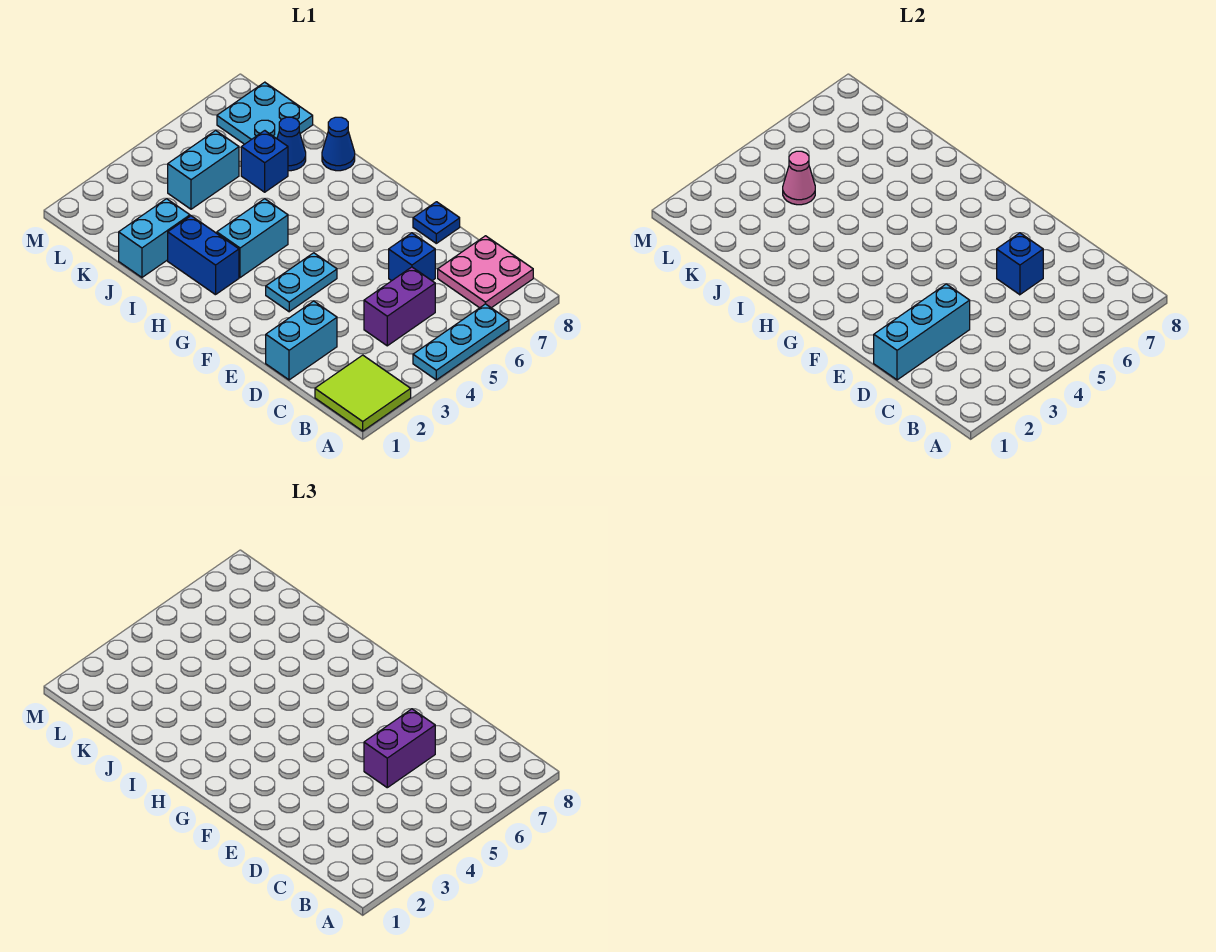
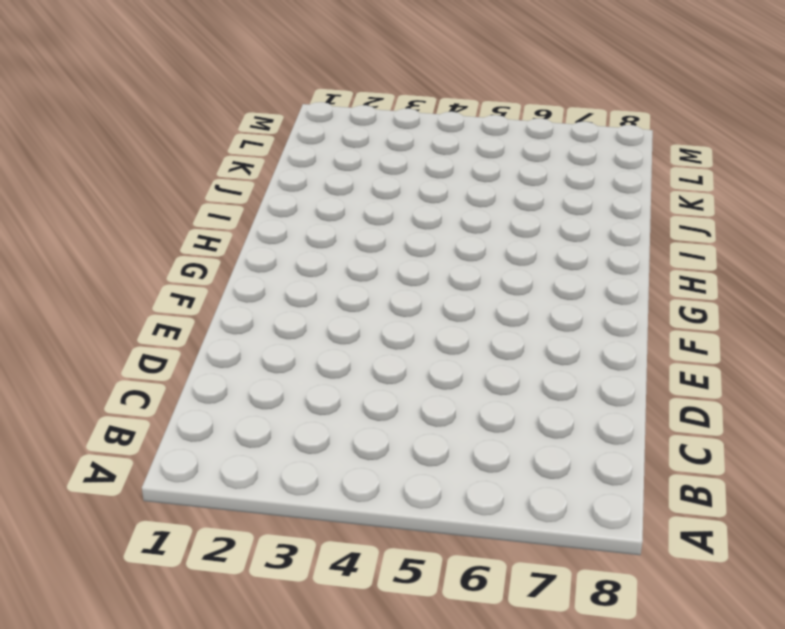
none -> lime tile A1:B2 level 1
none -> cyan plate A4:A6 level 1
none -> pink plate B7:C8 level 1

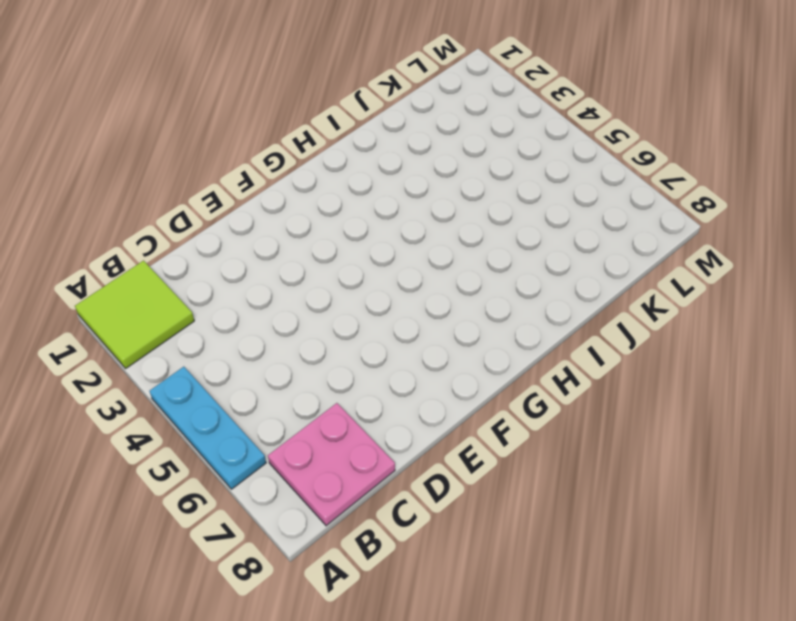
none -> purple brick C4:C5 level 1
none -> cyan brick D1:D2 level 1
none -> blue brick D6 level 1

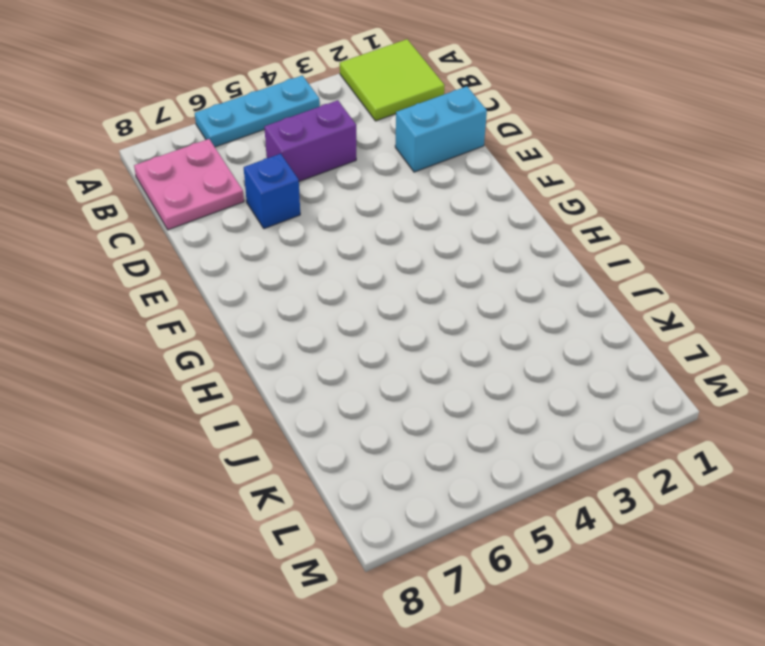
none -> blue plate E8 level 1
none -> cyan plate F3:F4 level 1
none -> blue brick H2:I2 level 1

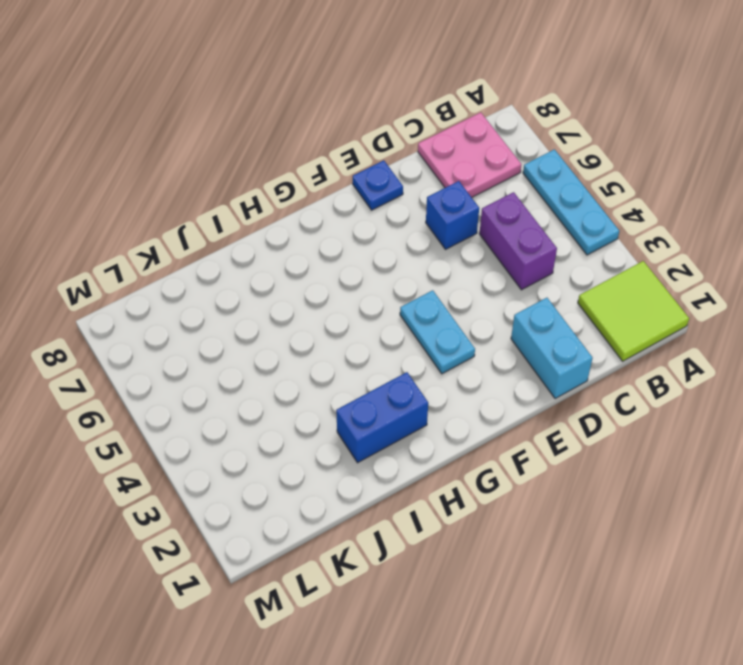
none -> cyan brick H3:H4 level 1
none -> blue cone I8 level 1
none -> cyan brick J1:J2 level 1

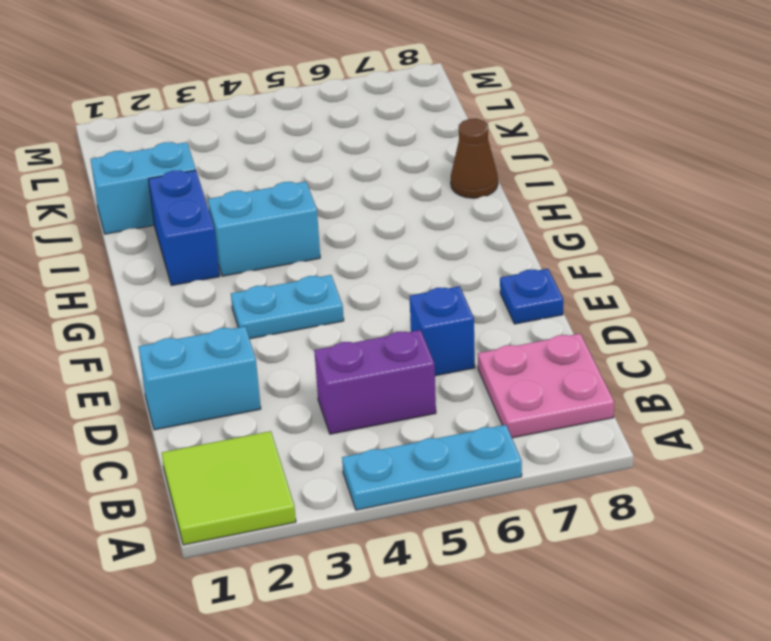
brown cone I8 level 1 -> blue cone I8 level 1
none -> blue brick J6 level 1
none -> blue cone J7 level 1
none -> cyan brick K4:K5 level 1

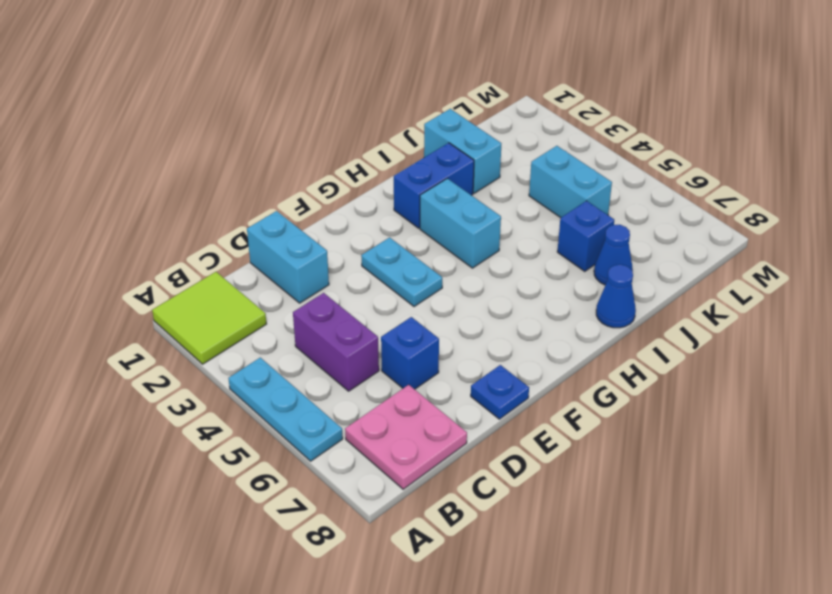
none -> cyan plate K7:L8 level 1
none -> cyan brick D1:D3 level 2
none -> blue brick D6 level 2

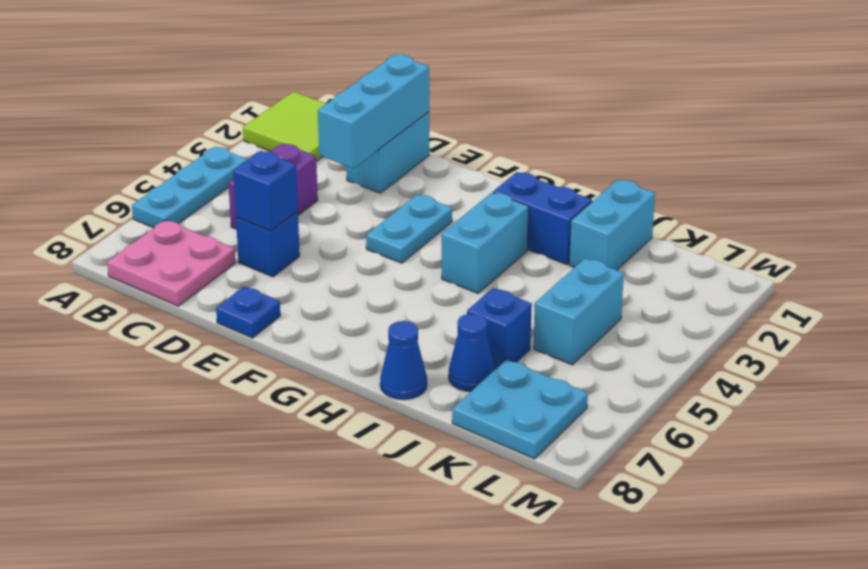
none -> pink cone K4 level 2
none -> purple brick D5:D6 level 3

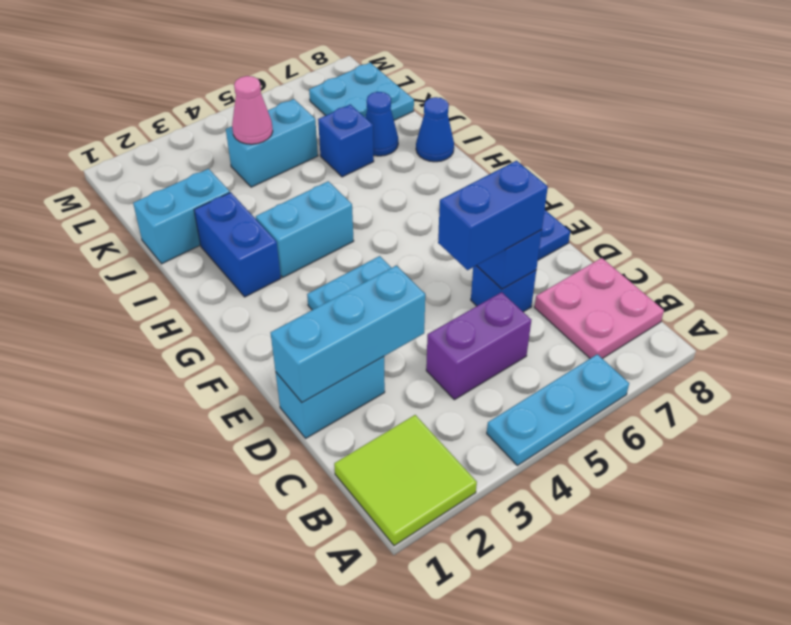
blue brick D5:D6 level 3 -> purple brick D5:D6 level 3

